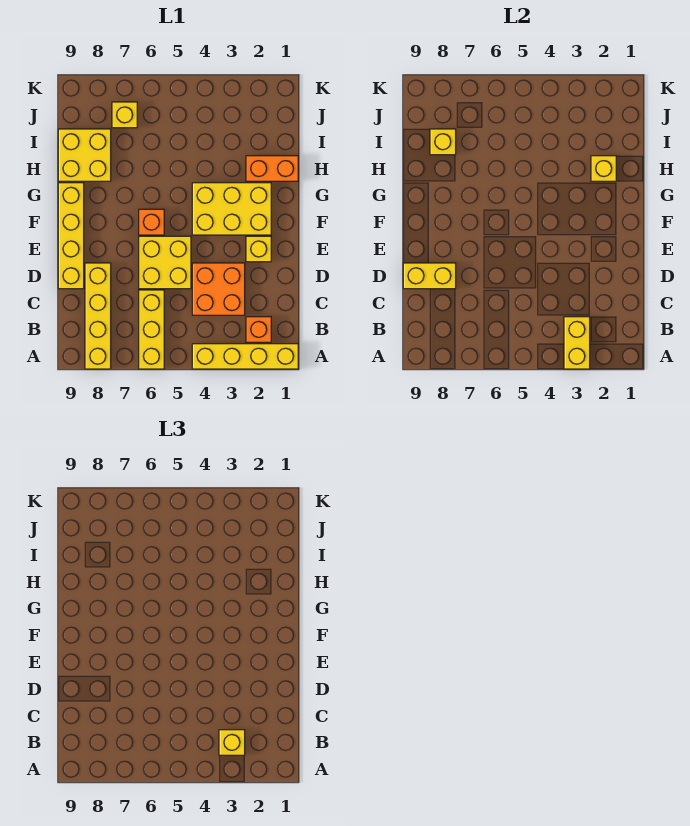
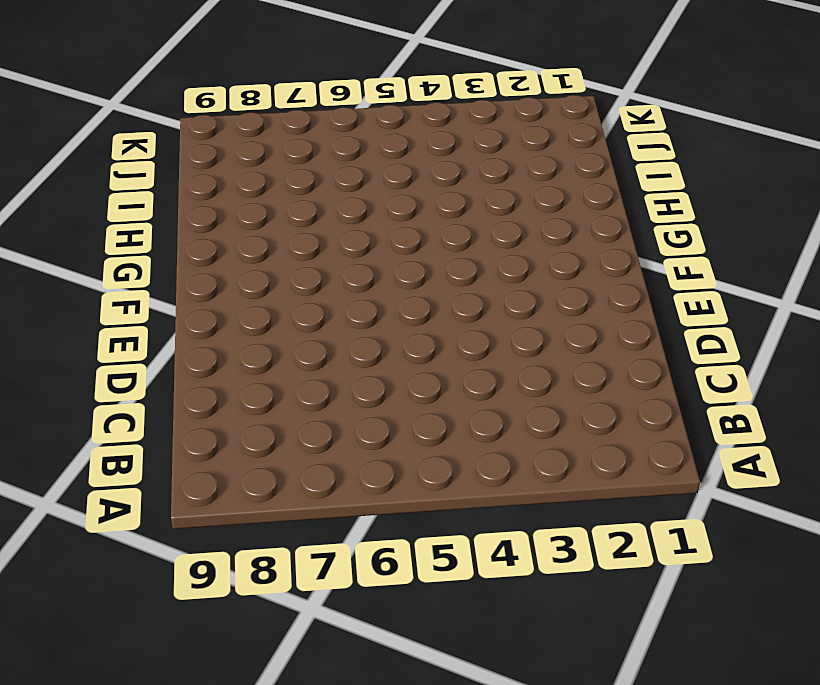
none -> yellow brick A1:A4 level 1
none -> yellow brick A6:C6 level 1
none -> yellow brick A8:D8 level 1

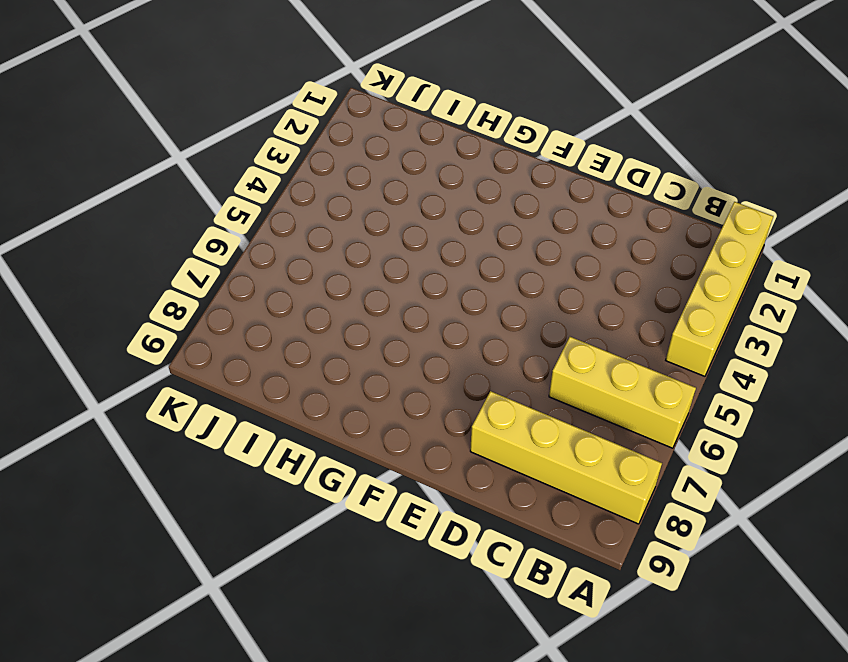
none -> orange brick B2 level 1
none -> orange brick C3:D4 level 1
none -> yellow brick D5:E6 level 1

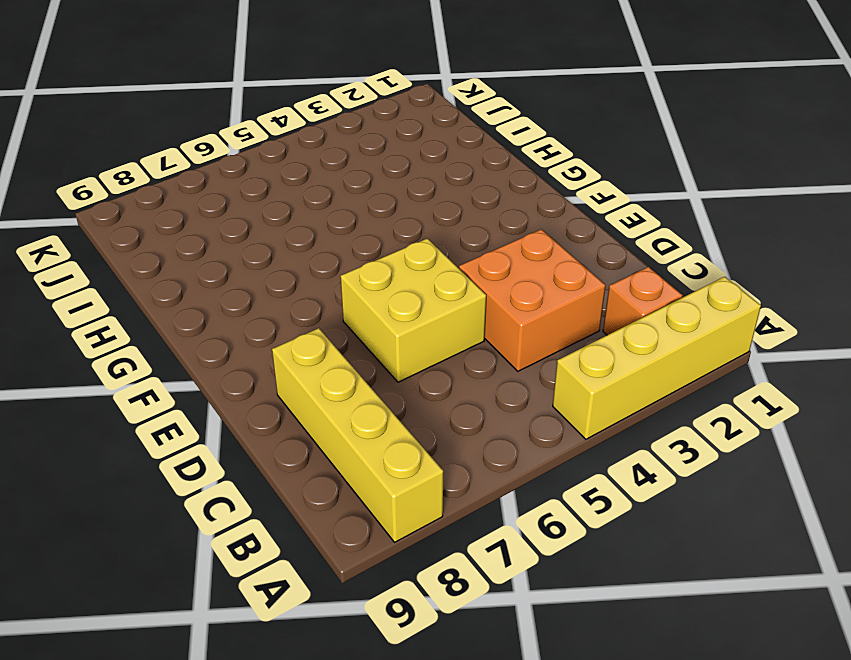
none -> yellow brick A6:C6 level 1
none -> yellow brick D9:G9 level 1
none -> yellow brick E2 level 1

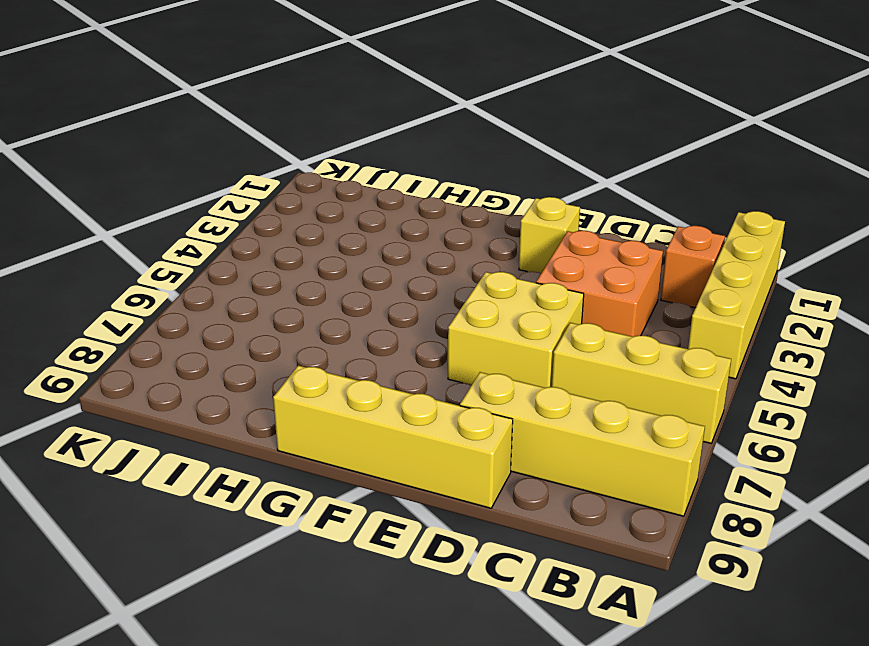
none -> yellow brick F2:G4 level 1
none -> orange brick F6 level 1
none -> orange brick H1:H2 level 1

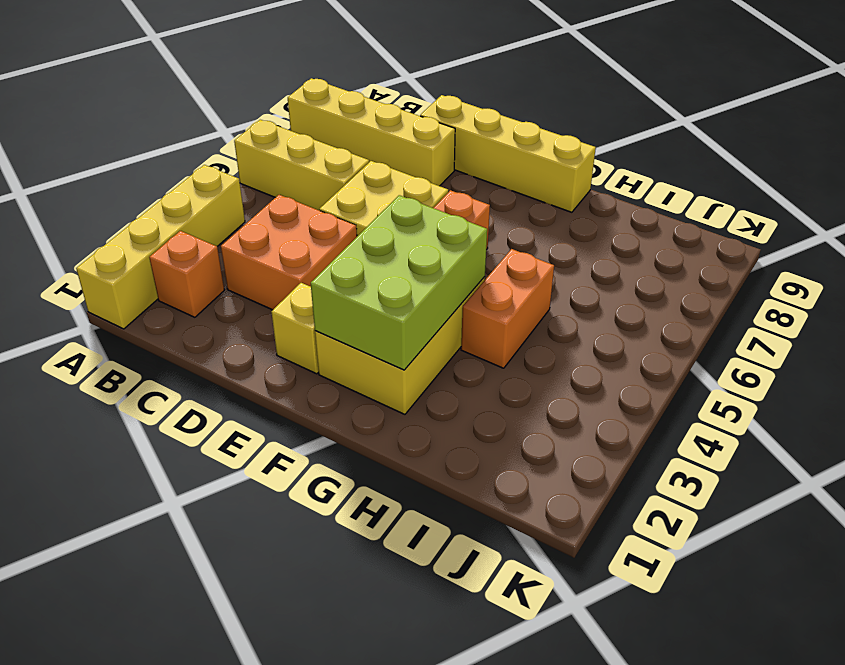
lime brick F2:G4 level 2 -> none
orange brick H4:H5 level 1 -> orange brick H1:H2 level 1
none -> yellow brick H8:I9 level 1
none -> yellow brick J7 level 1
none -> yellow brick A3:B3 level 2

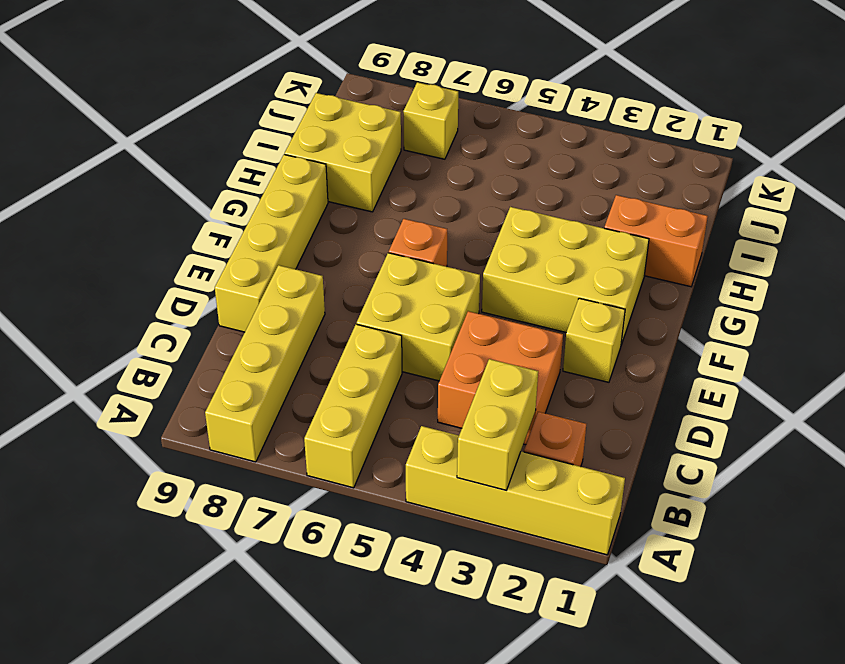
none -> yellow brick D8:D9 level 2
none -> yellow brick H2 level 2
none -> yellow brick I8 level 2

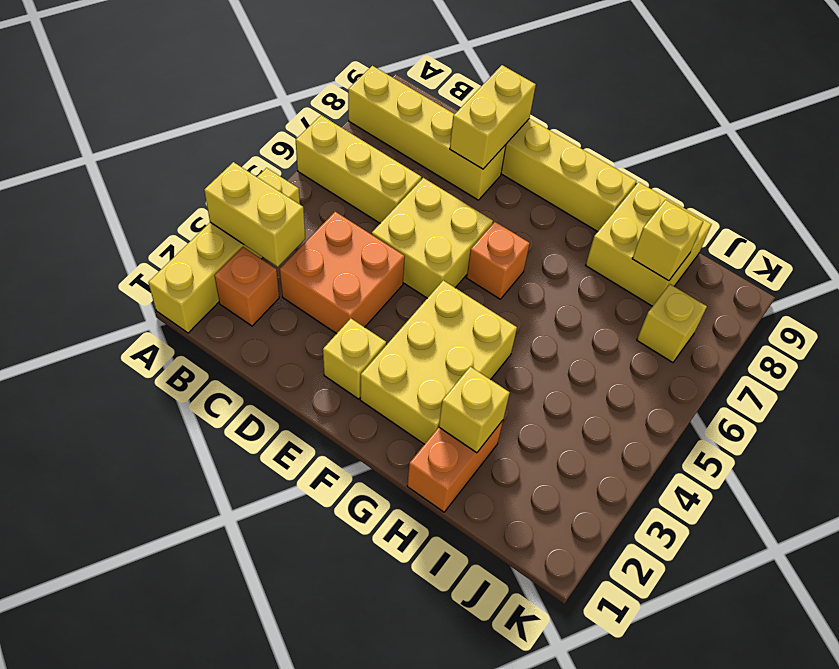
none -> yellow brick B3 level 3

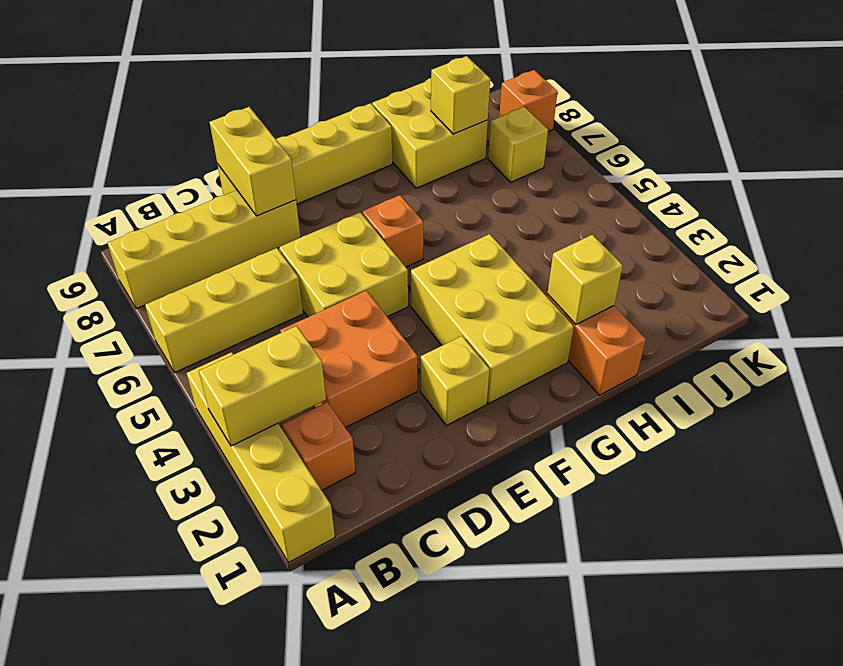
orange brick K8 level 1 -> none
none -> yellow brick B3 level 3

